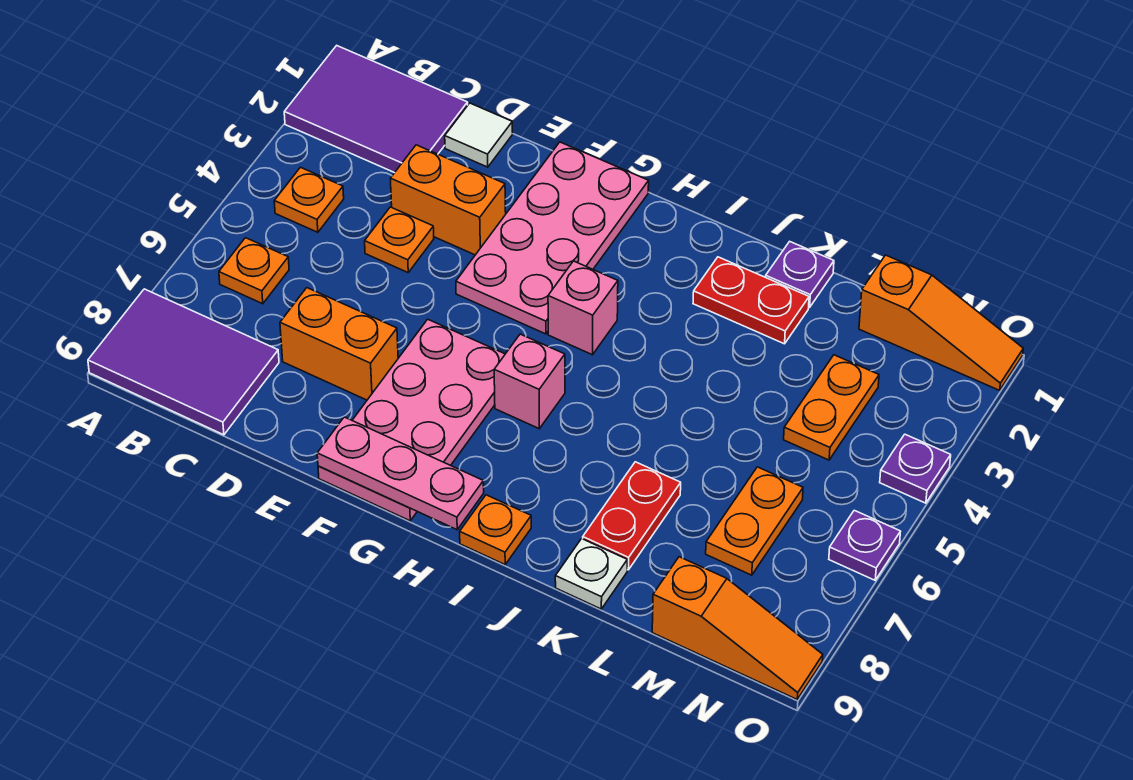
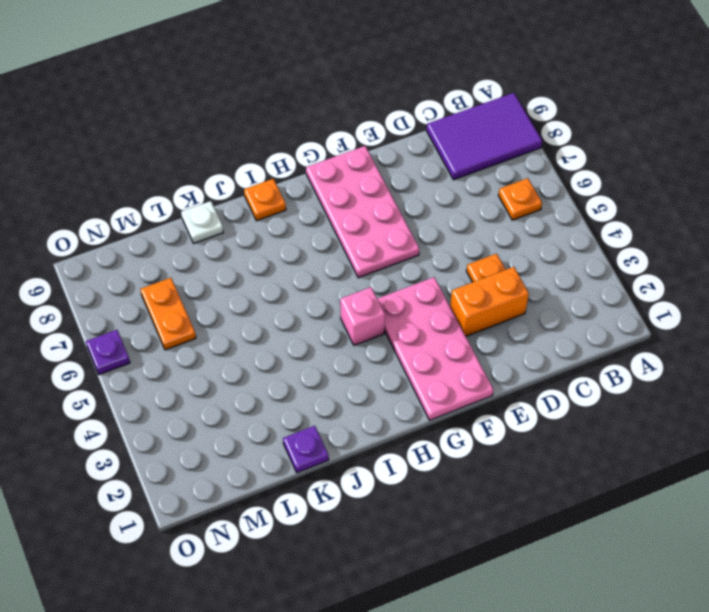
none -> purple tile A1:C2 level 1
none -> orange plate B4 level 1
none -> white tile D1 level 1

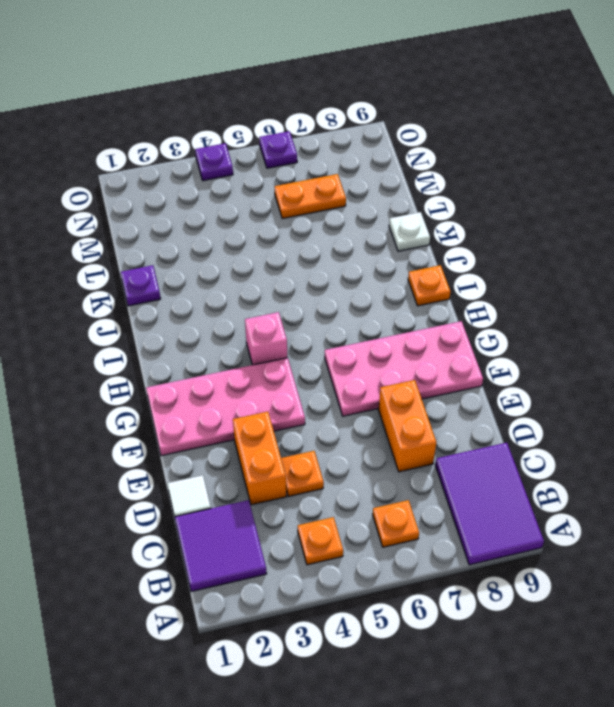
purple tile B1:C2 level 1 -> purple tile A1:C2 level 1
none -> pink brick H6 level 1
none -> red plate J2:K2 level 1
none -> red plate K7:K8 level 1

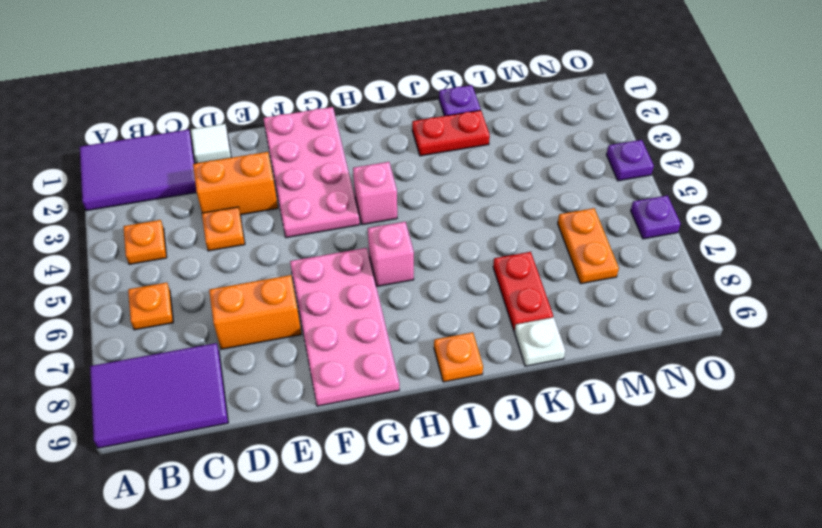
none -> orange slope M1:O1 level 1 top M
none -> orange plate M3:M4 level 1
none -> orange slope M9:O9 level 1 top M

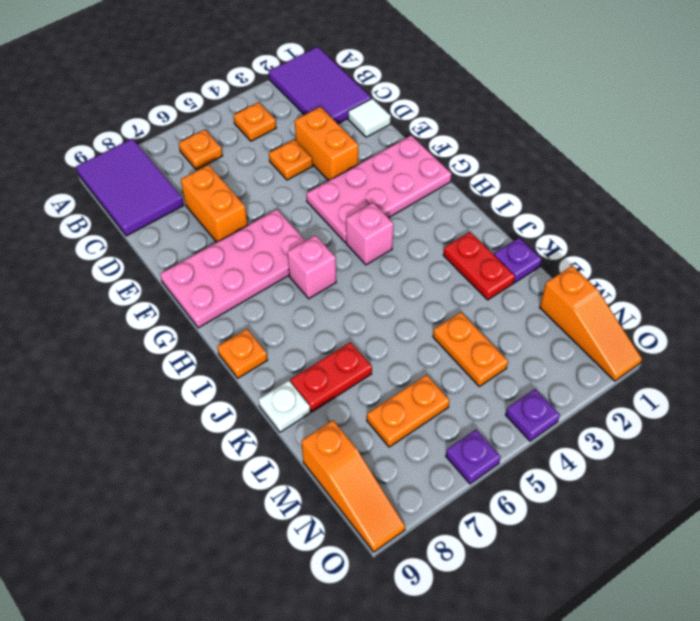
orange plate L4:M4 level 1 -> orange plate M3:M4 level 1
none -> pink plate F9:H9 level 2

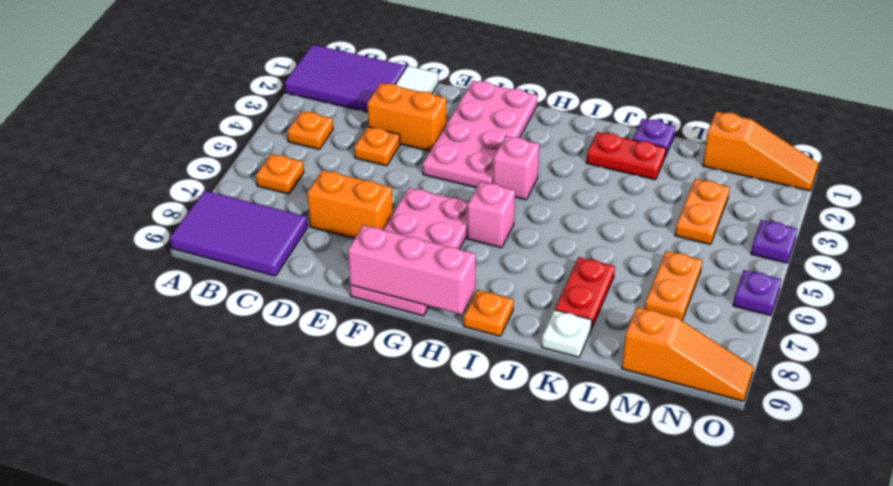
pink brick F9:H9 level 2 -> pink plate F9:H9 level 2

